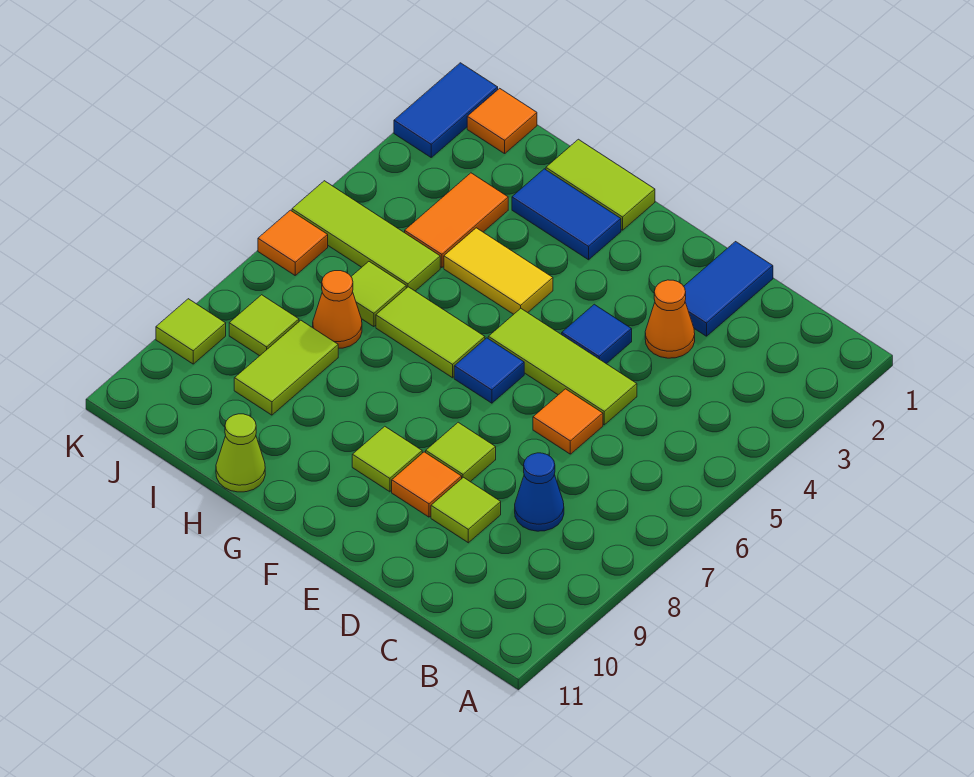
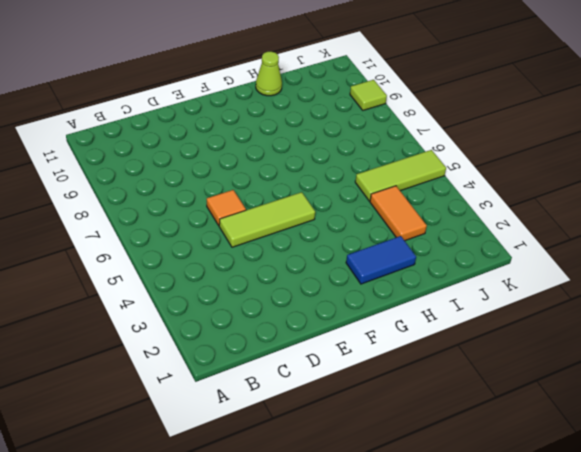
none -> blue cone C8 level 1
none -> blue tile D1:D2 level 1
none -> orange cone D3 level 1

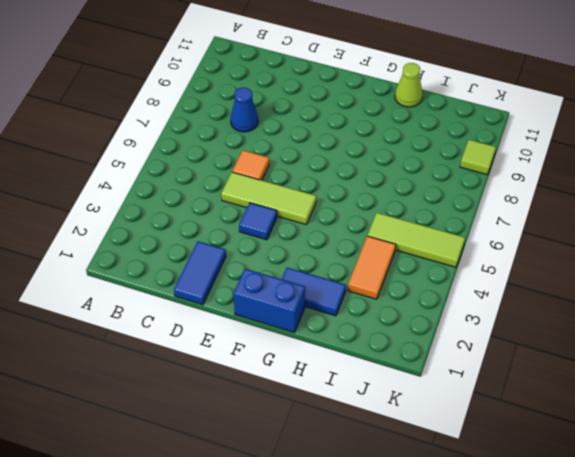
blue brick F1:G1 level 1 -> lime tile G1:H1 level 1
none -> orange cone D3 level 1
none -> lime tile D9 level 1
none -> lime tile E8 level 1

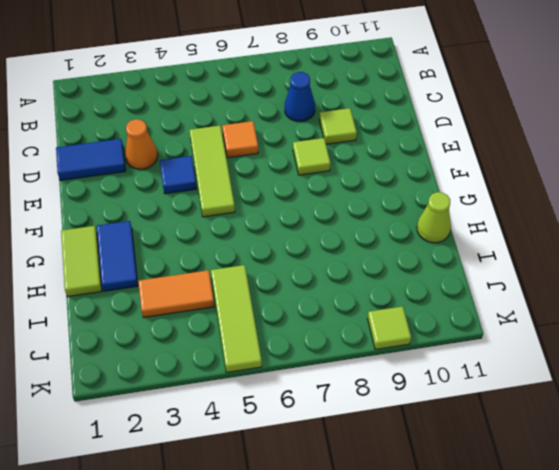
none -> orange tile E9 level 1
none -> blue tile F6 level 1
none -> lime tile F9 level 1

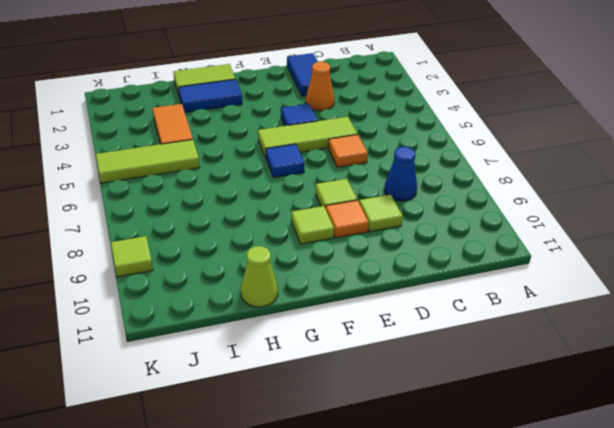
none -> yellow tile G4:H4 level 1
none -> lime tile G6:H6 level 1
none -> lime tile I6 level 1

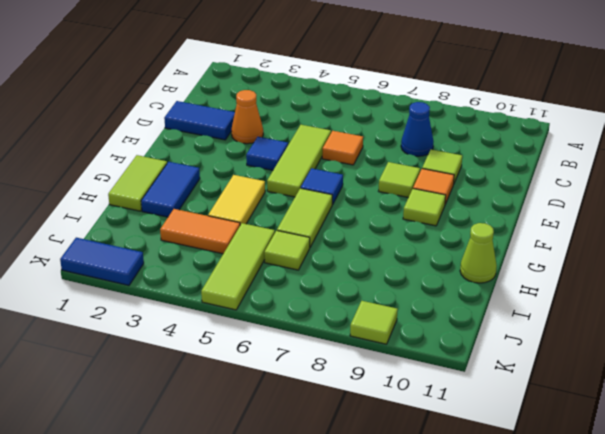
none -> orange cone I7 level 1
none -> lime tile I8:I9 level 1
none -> orange tile J1 level 1

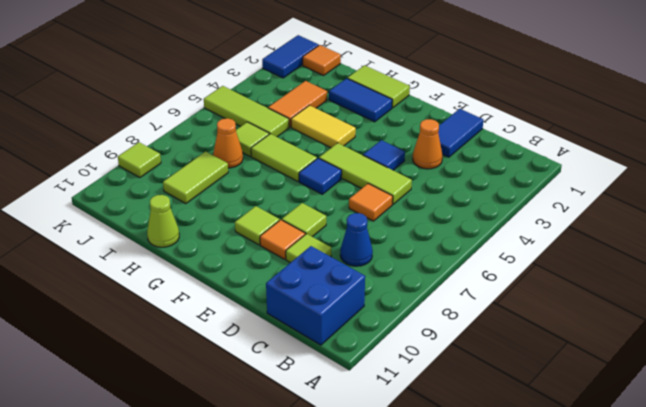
blue brick B10:C11 level 1 -> none
none -> lime tile J8 level 1
none -> orange tile K6 level 1

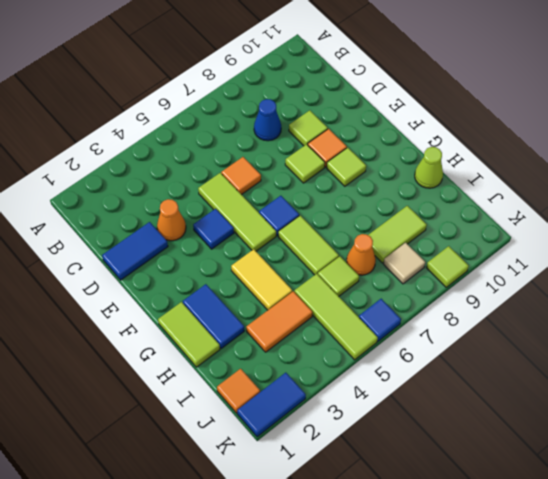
tan tile J8 level 1 -> lime tile J8 level 1
blue tile K6 level 1 -> orange tile K6 level 1

